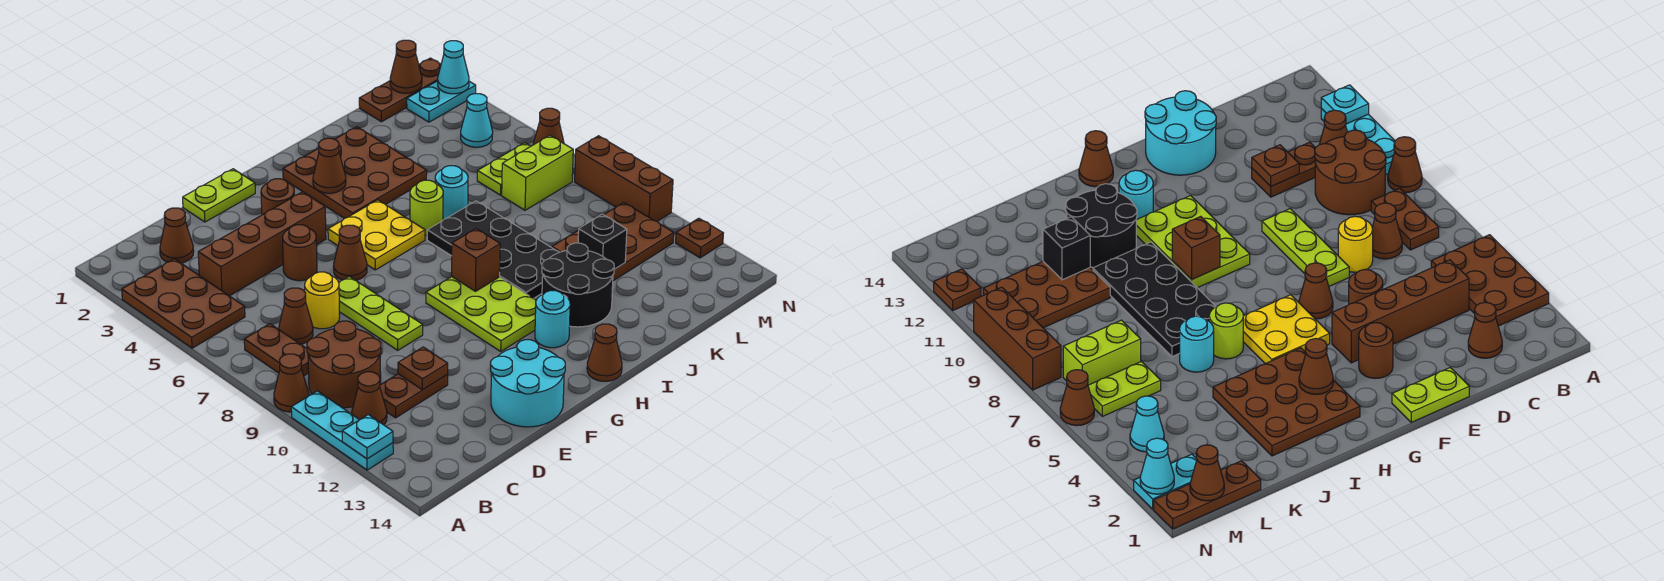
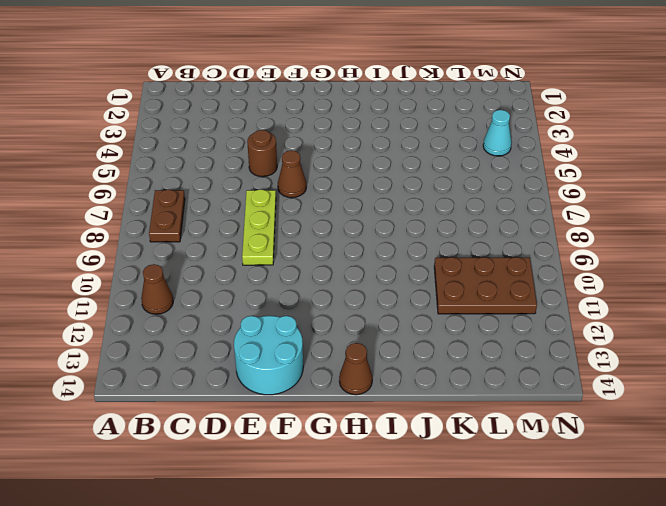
none -> brown plate A3:B5 level 1
none -> brown cone A9 level 1
none -> cyan plate A10:A12 level 1
none -> brown round brick B9:C10 level 1

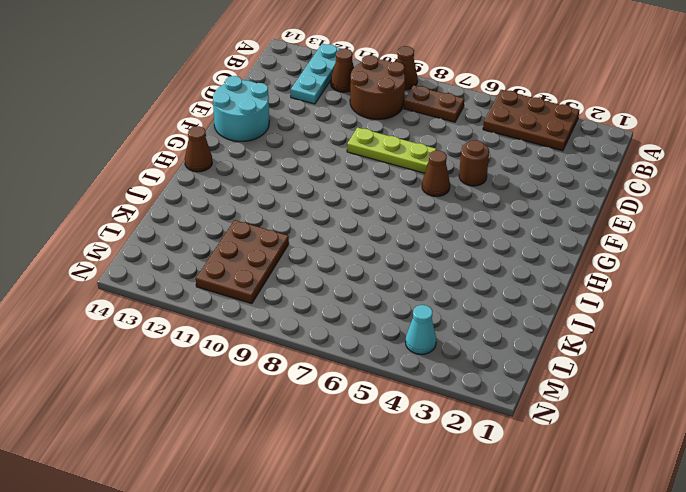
cyan plate A12:C12 level 1 -> cyan plate A10:A12 level 1
none -> brown cone C2 level 1
none -> brown brick C4:F4 level 1
none -> brown cone C7 level 1
none -> brown plate C11:D11 level 1

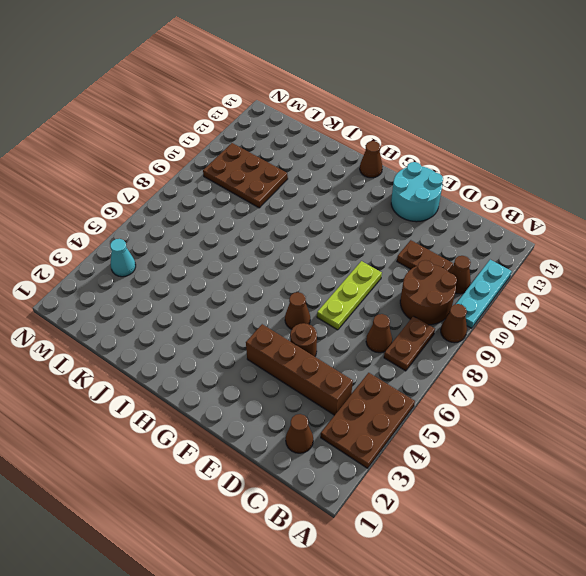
none -> yellow round brick D7 level 1
none -> lime plate E1:F1 level 1
none -> brown round brick F3 level 1
none -> yellow plate G5:H6 level 1

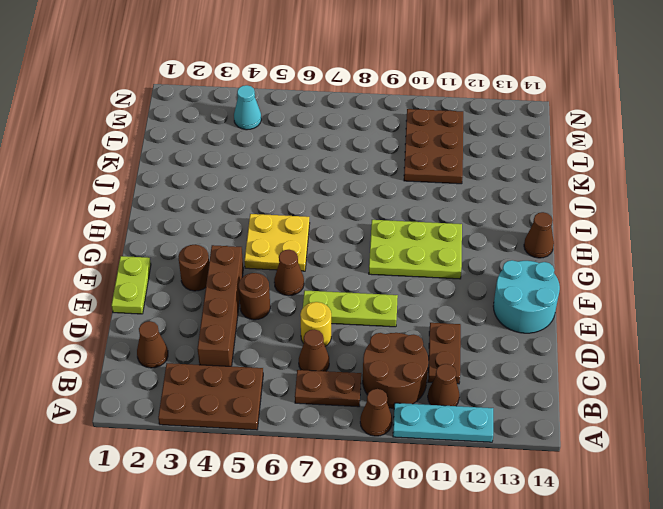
none -> brown plate H2:J4 level 1
none -> cyan round brick H12 level 1
none -> lime round brick I6 level 1
none -> black plate I7:J10 level 1

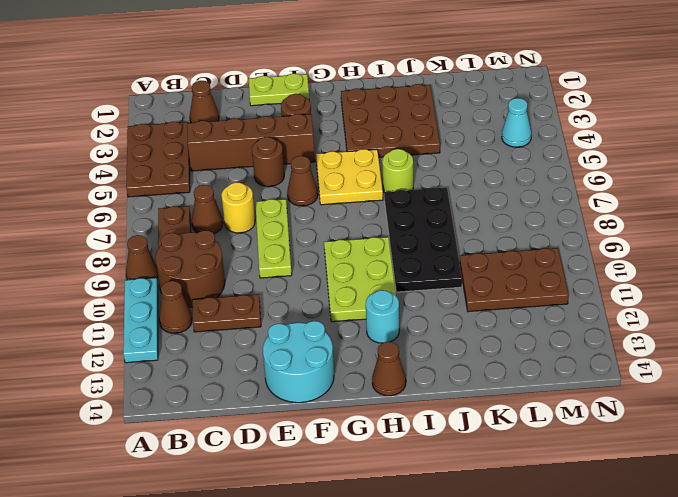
none -> black round brick I11:J12 level 1
none -> cyan round brick J6 level 1
none -> brown plate L1:N1 level 1
none -> lime plate L6:M6 level 1

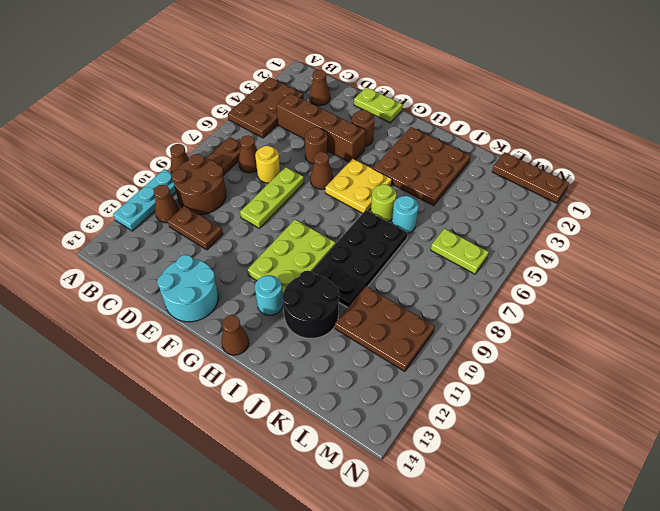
none -> lime brick L7:M7 level 1
none -> cyan plate M2:N2 level 1
none -> cyan cone M4 level 1
none -> brown cone N6 level 1

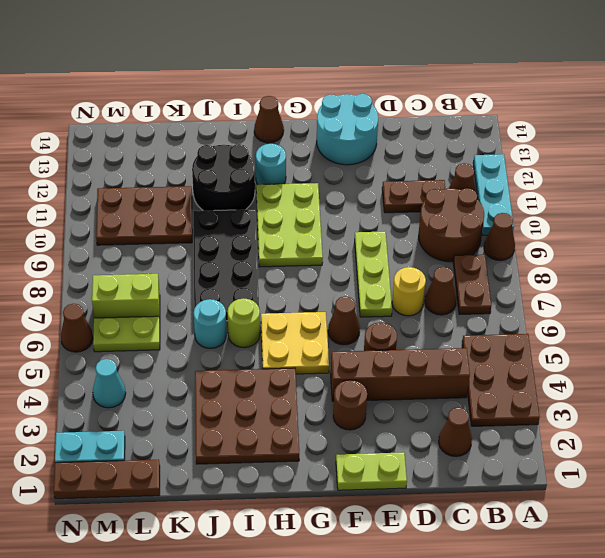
none -> brown brick N8:N10 level 1
none -> brown plate N12 level 1
none -> cyan plate A12 level 2
none -> brown plate D11 level 2

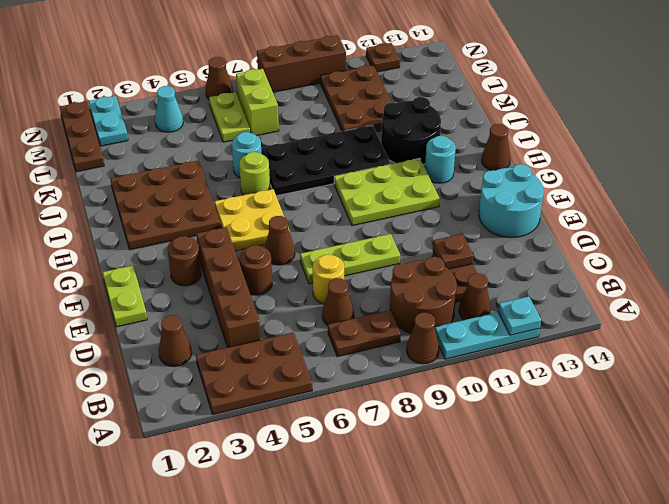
none -> brown cone H3 level 2
none -> brown brick H9 level 2
none -> black brick K11 level 2
none -> brown cone M1 level 2

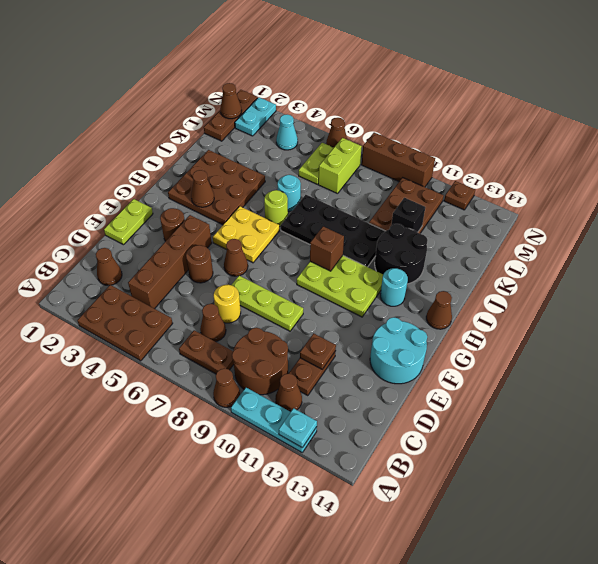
none -> cyan cone N2 level 2

